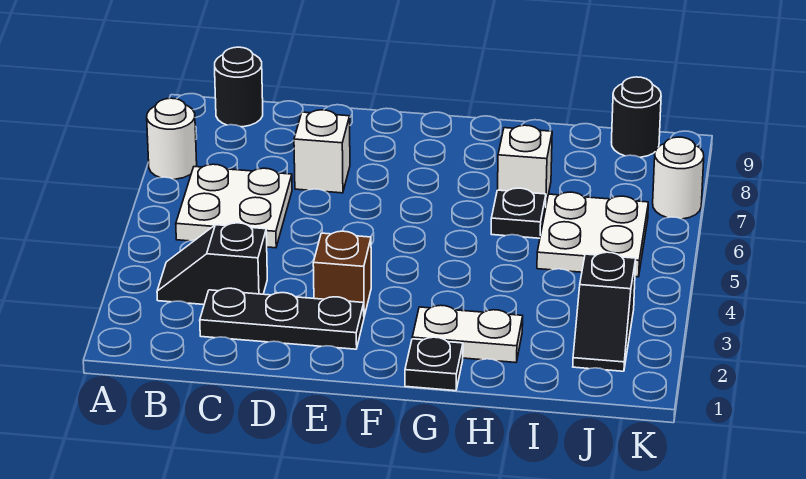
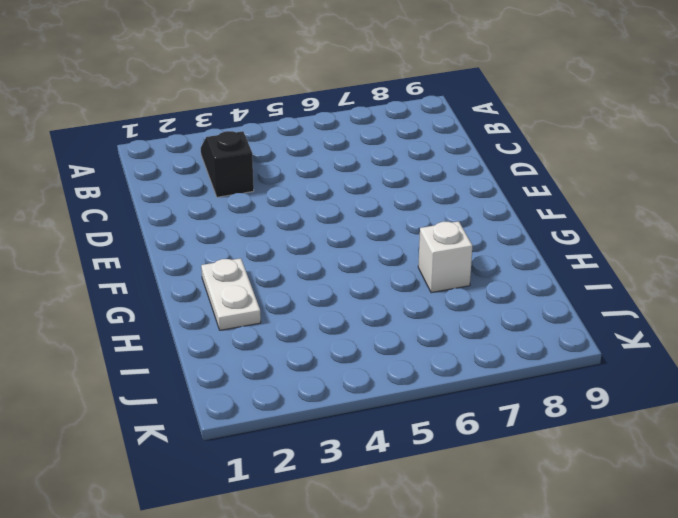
none -> white round brick A7 level 1
none -> white plate B5:C6 level 1
none -> black round brick B9 level 1

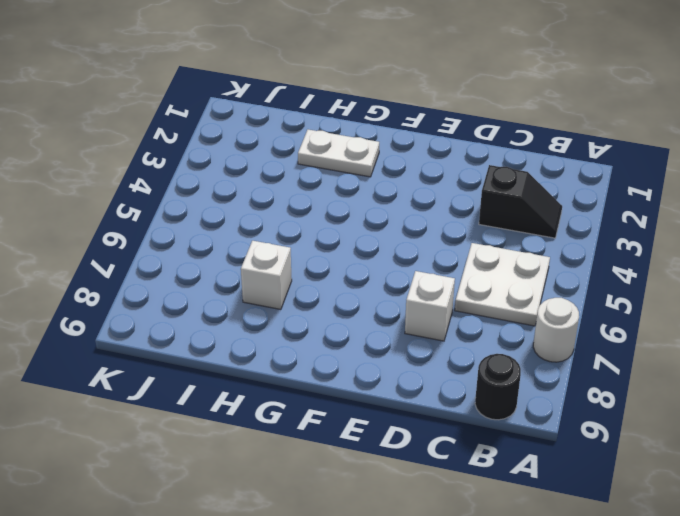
none -> black plate C2:E2 level 1
none -> brown brick E3 level 1
none -> black plate G1 level 1

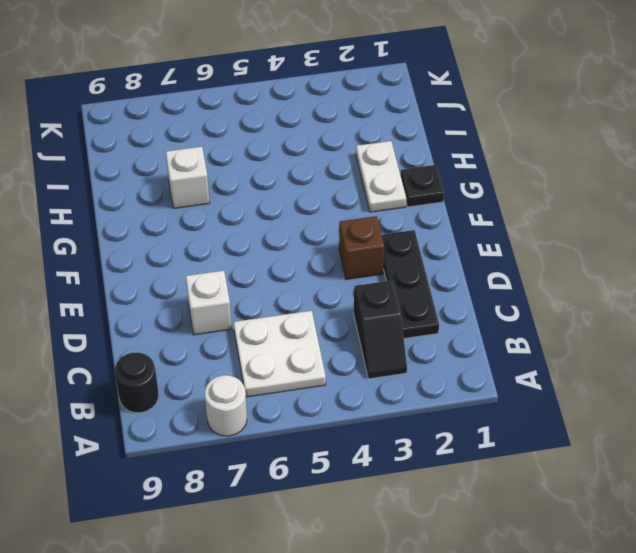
none -> black plate H6 level 1
none -> white plate I5:J6 level 1
none -> black slope J2:J3 level 1 top 3

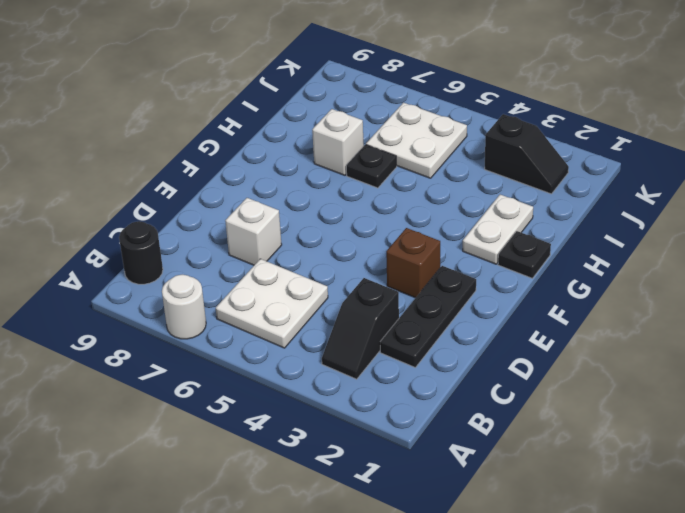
none -> black round brick J9 level 1
none -> white round brick K7 level 1

